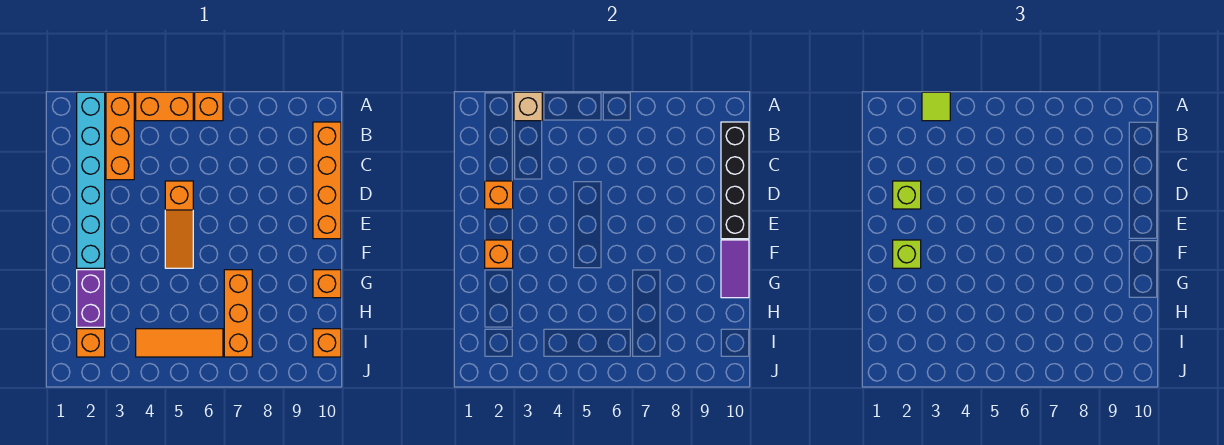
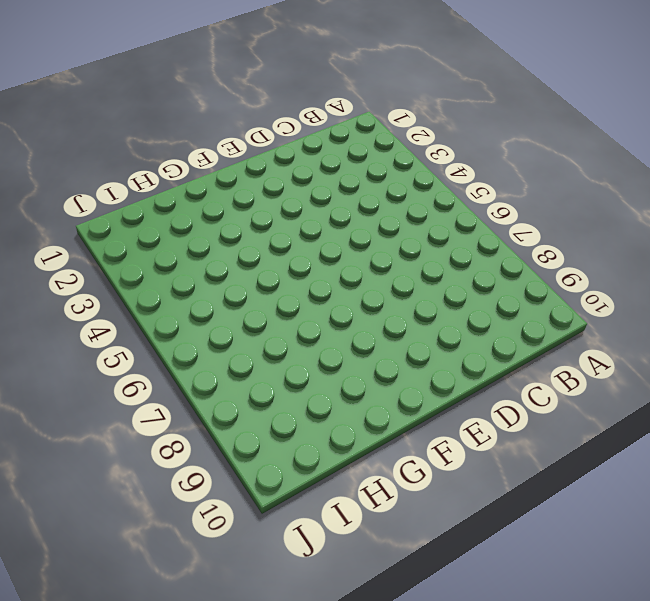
none -> cyan brick A2:F2 level 1
none -> orange brick A3:C3 level 1
none -> orange brick A4:A5 level 1

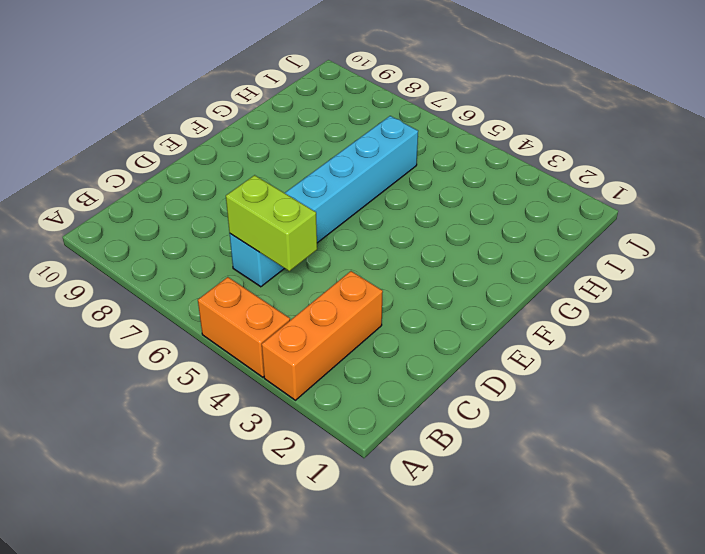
lime brick C5:C6 level 2 -> none
cyan brick C6:H6 level 1 -> cyan brick A2:F2 level 1
none -> orange brick A6 level 1
none -> orange brick B10:E10 level 1
none -> orange slope D5:F5 level 1 top D

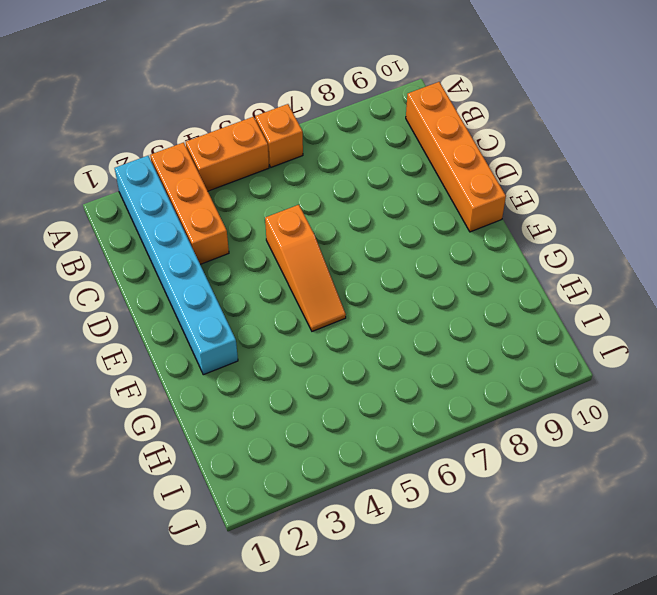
none -> purple brick G2:H2 level 1
none -> orange brick G7:I7 level 1
none -> orange brick G10 level 1

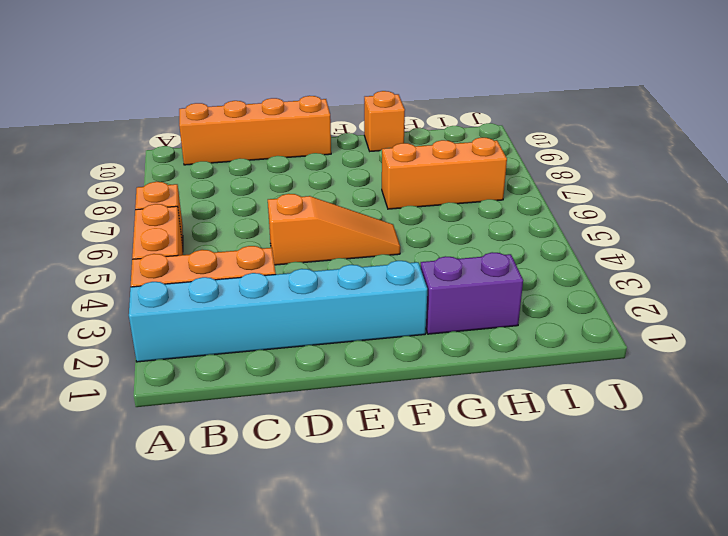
none -> orange brick I2 level 1
none -> orange tile I4:I6 level 1
none -> orange brick I10 level 1

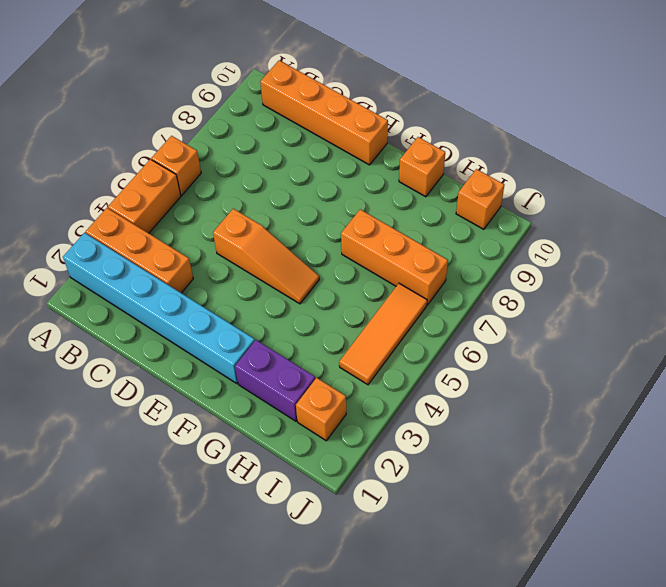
none -> tan brick A3 level 2
none -> black brick B10:E10 level 2
none -> orange brick D2 level 2

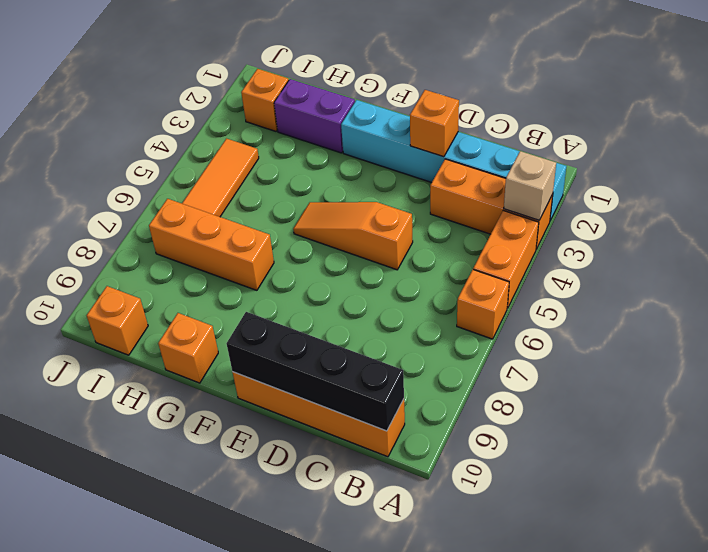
none -> orange brick F2 level 2
none -> purple tile F10:G10 level 2
none -> lime tile A3 level 3

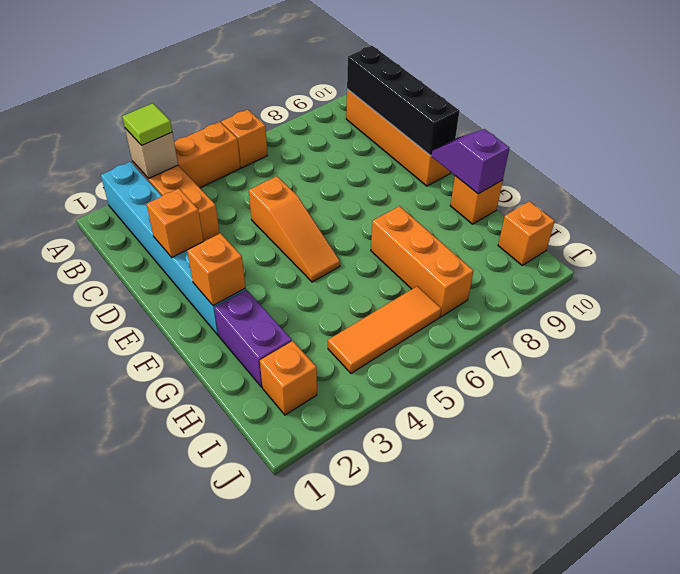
purple slope F10:G10 level 2 top G -> purple tile F10:G10 level 2
none -> lime brick D2 level 3
none -> lime brick F2 level 3

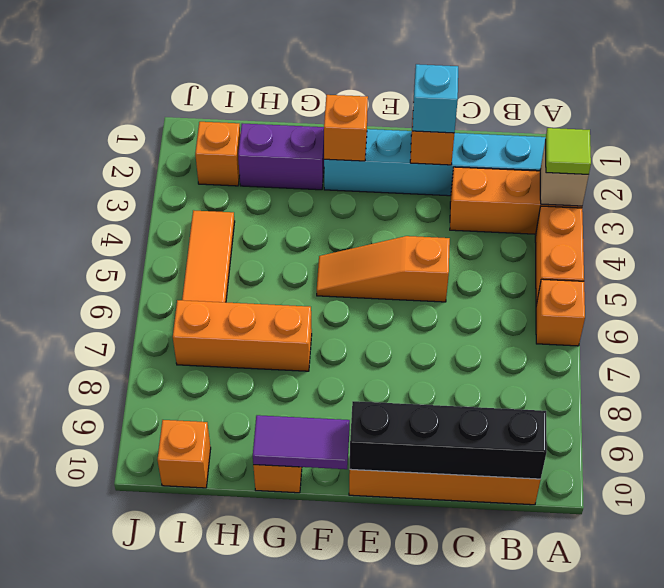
cyan brick D2 level 3 -> lime brick D2 level 3
none -> lime brick F2 level 3

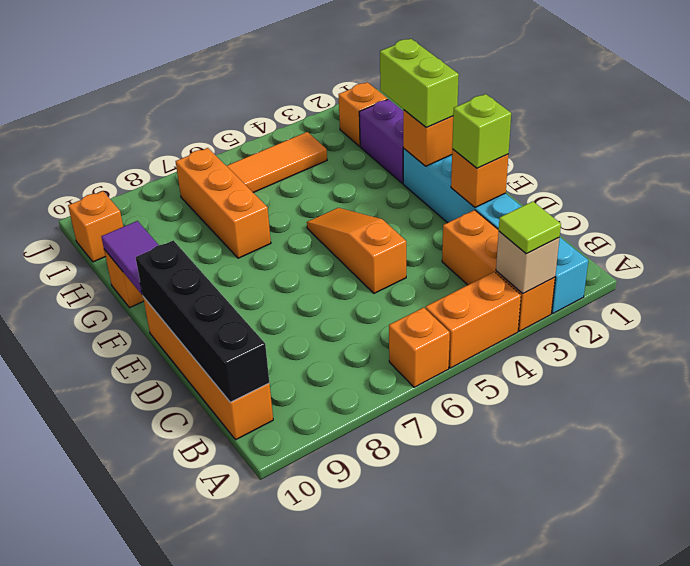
lime brick F2:G2 level 3 -> lime brick F2 level 3

